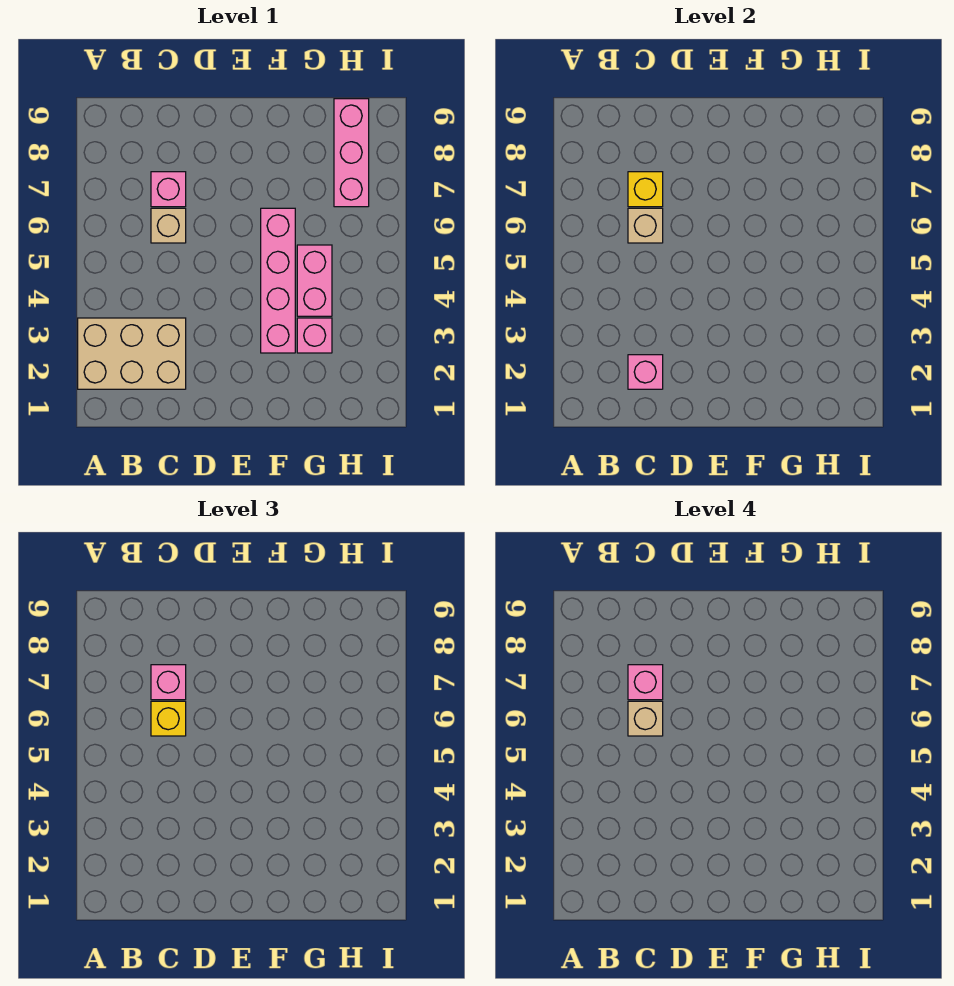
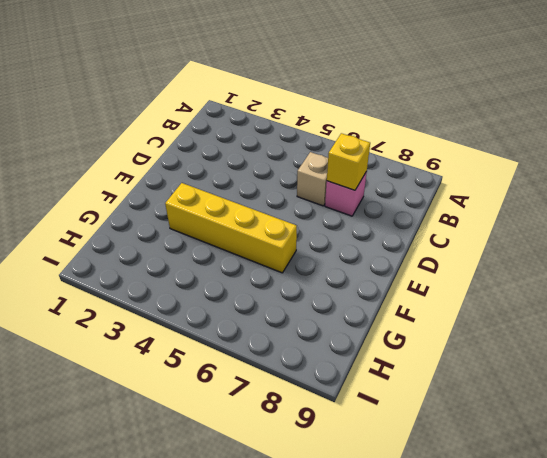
yellow brick F3:F6 level 1 -> pink brick F3:F6 level 1
none -> tan brick A2:C3 level 1
none -> pink brick G3 level 1
none -> pink brick G4:G5 level 1

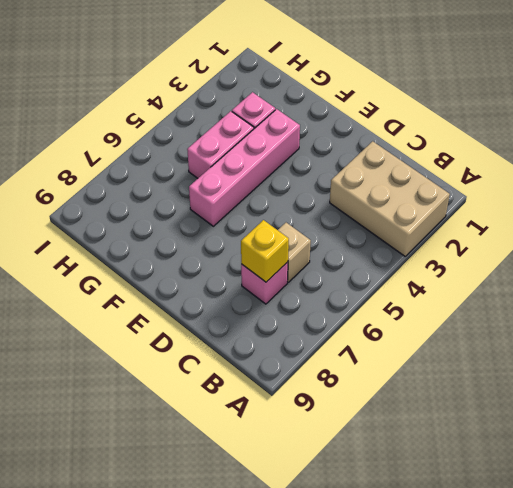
none -> pink brick H7:H9 level 1
none -> pink brick C2 level 2
none -> tan brick C6 level 2

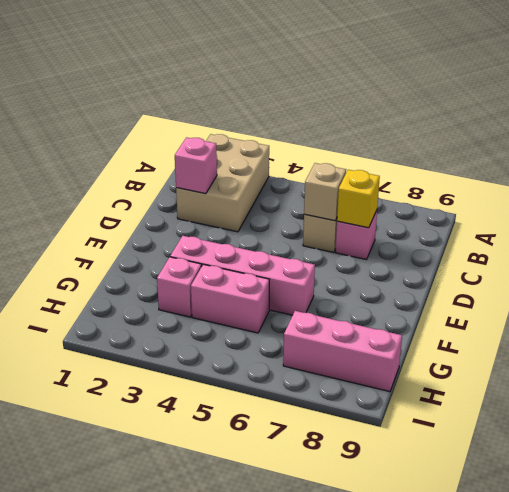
none -> yellow brick C6 level 3
none -> pink brick C7 level 3
none -> tan brick C6 level 4

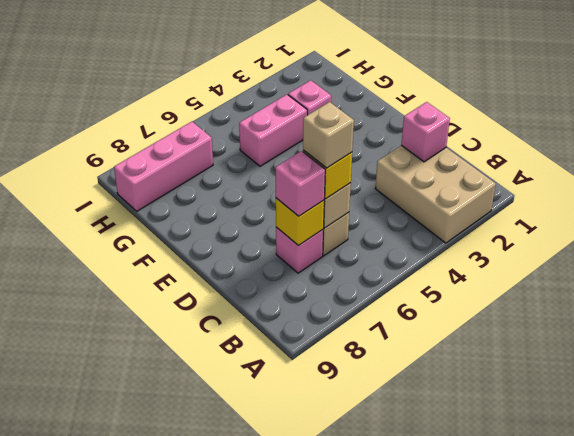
none -> pink brick F3:F6 level 1
none -> pink brick C7 level 4

